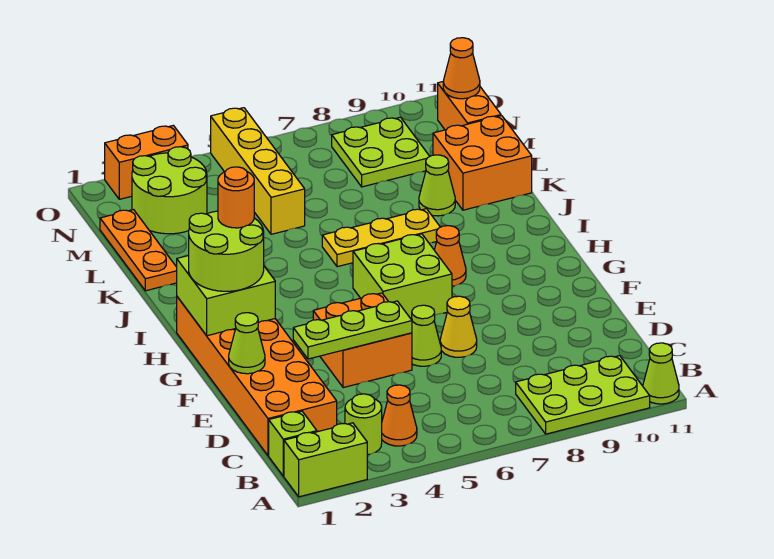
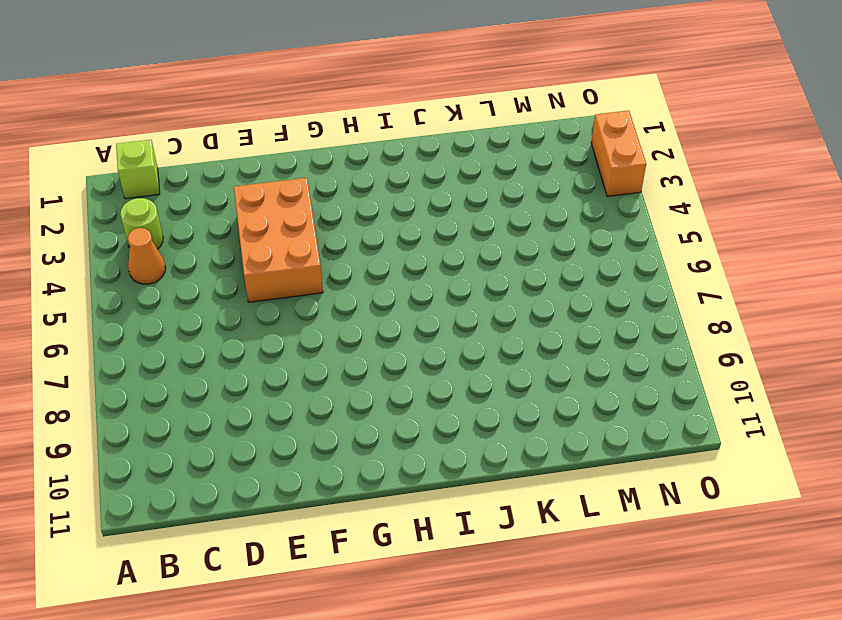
orange brick E3:F5 level 1 -> orange brick E4:F5 level 1
none -> lime brick A1:A2 level 1
none -> lime plate A8:B10 level 1
none -> lime cone A11 level 1

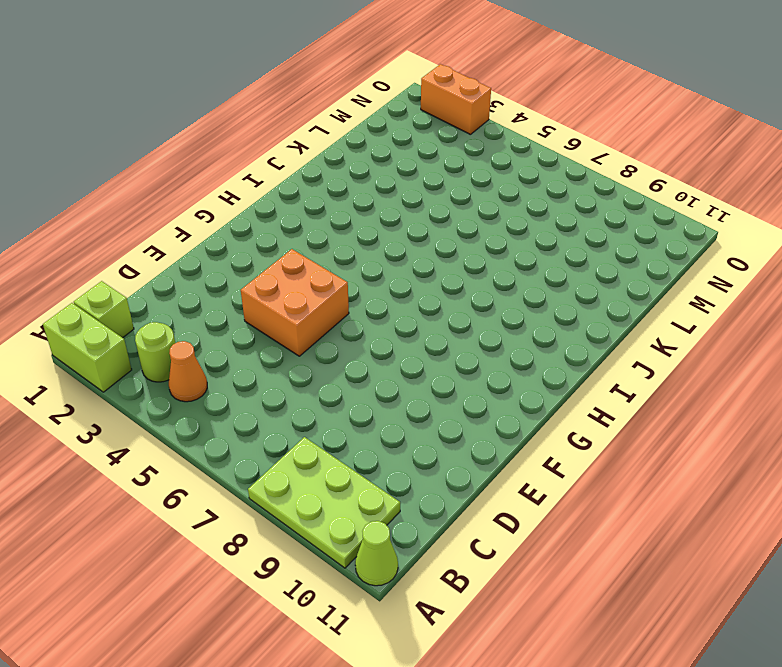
none -> orange brick C1:H2 level 1
none -> lime cone E6 level 1
none -> yellow cone E7 level 1

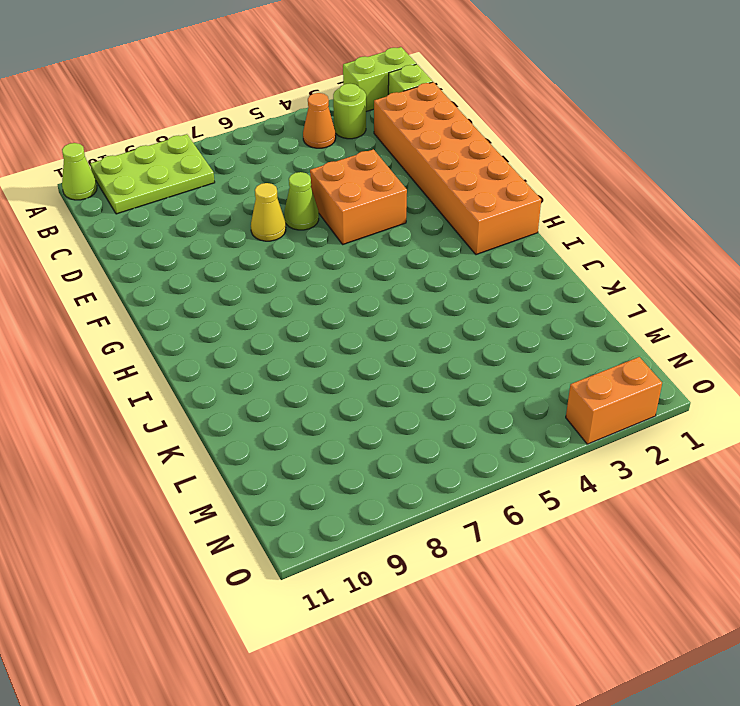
none -> lime brick G6:H7 level 1
none -> orange cone H8 level 1
none -> yellow plate J6:J8 level 1

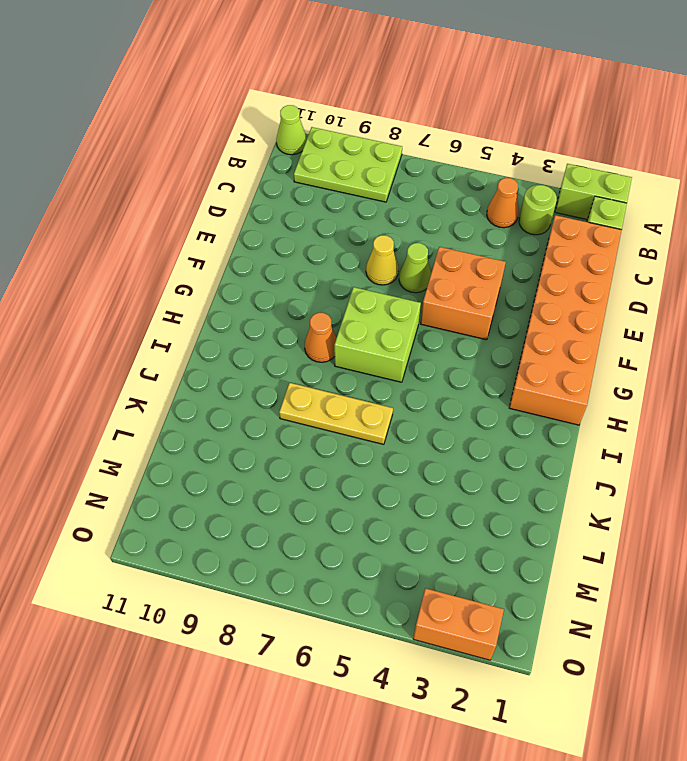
none -> orange plate K1:M1 level 1
none -> lime cone K9 level 1
none -> orange brick K10:L11 level 1

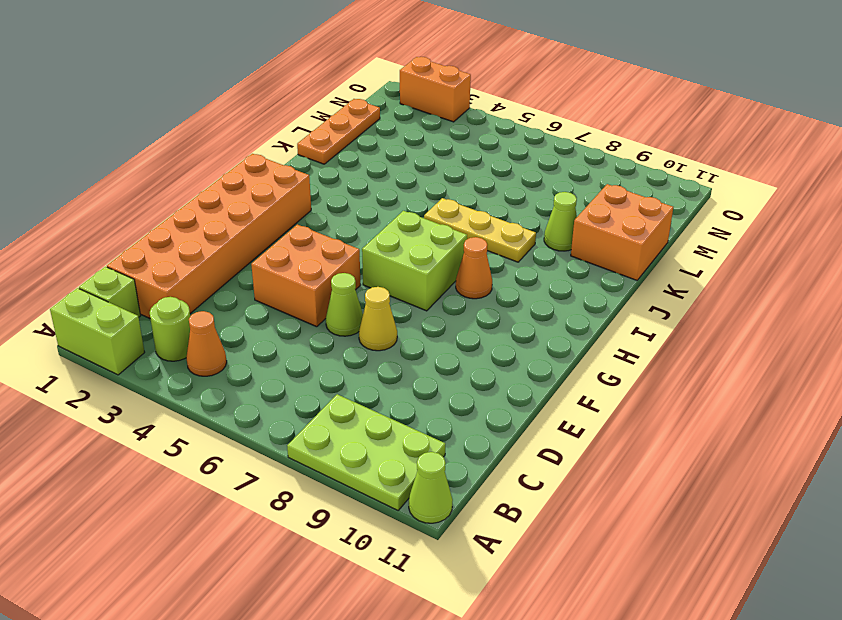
none -> yellow brick L5:O5 level 1
none -> lime round brick M2:N3 level 1
none -> lime plate M8:N9 level 1

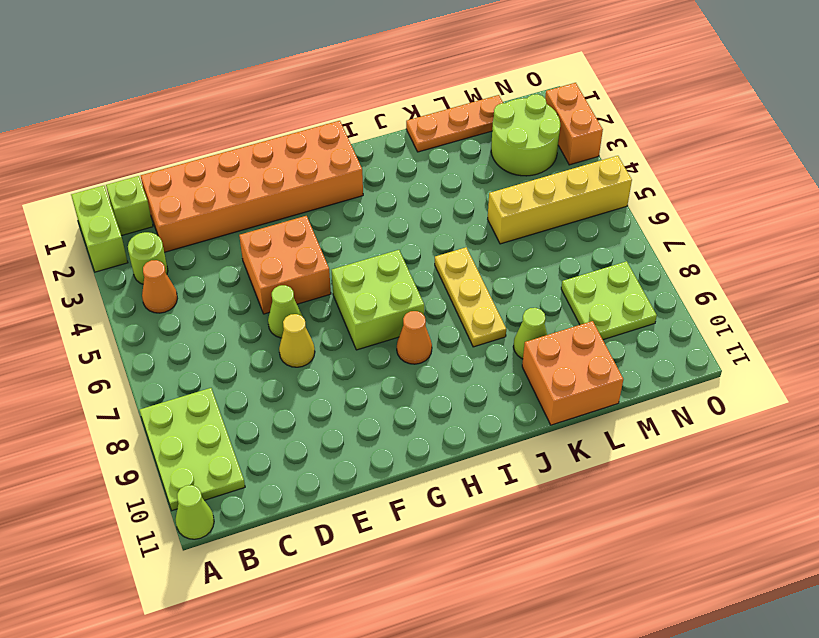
none -> orange brick M11:N11 level 1
none -> lime cone E1 level 2
none -> lime plate E3:E5 level 2

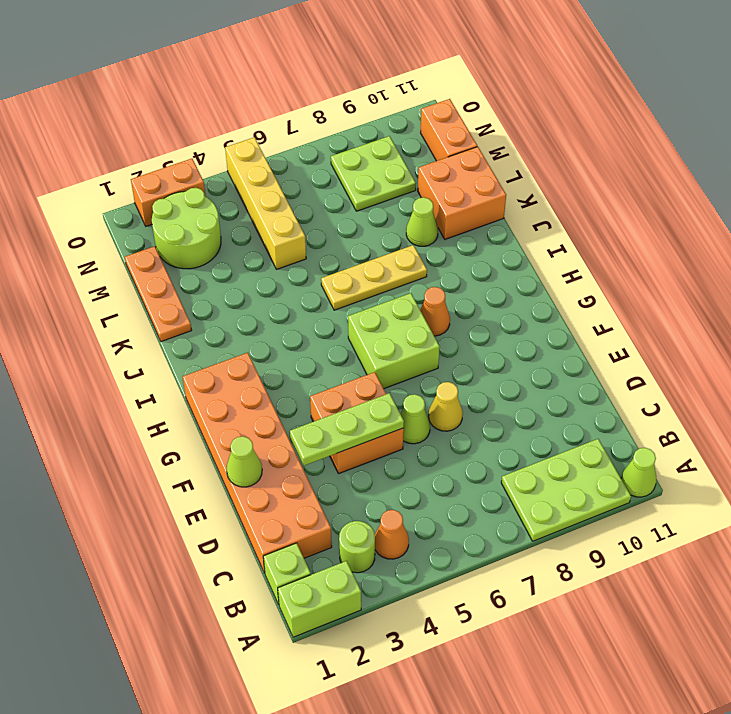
none -> lime brick G1:H2 level 2
none -> orange cone N11 level 2
none -> lime round brick G1:H2 level 3

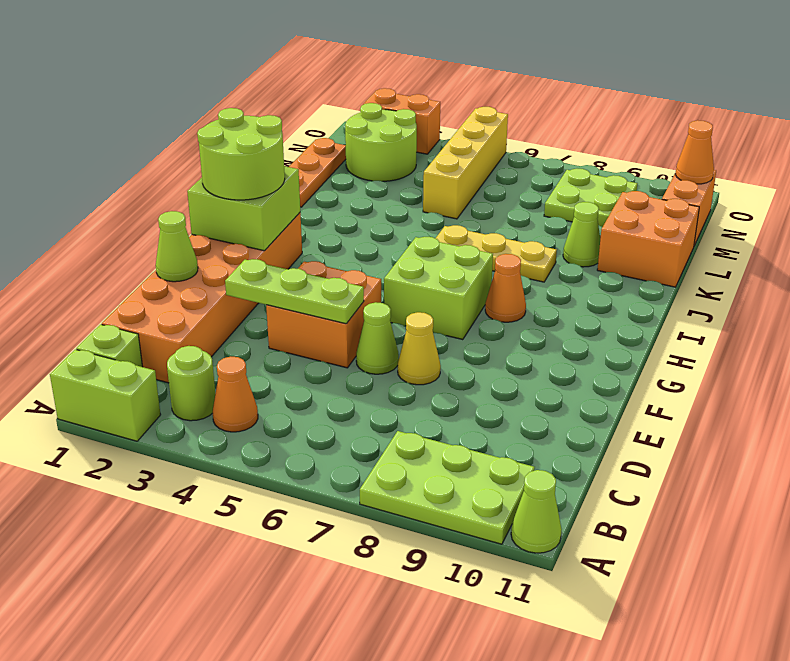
none -> orange round brick H2 level 4

